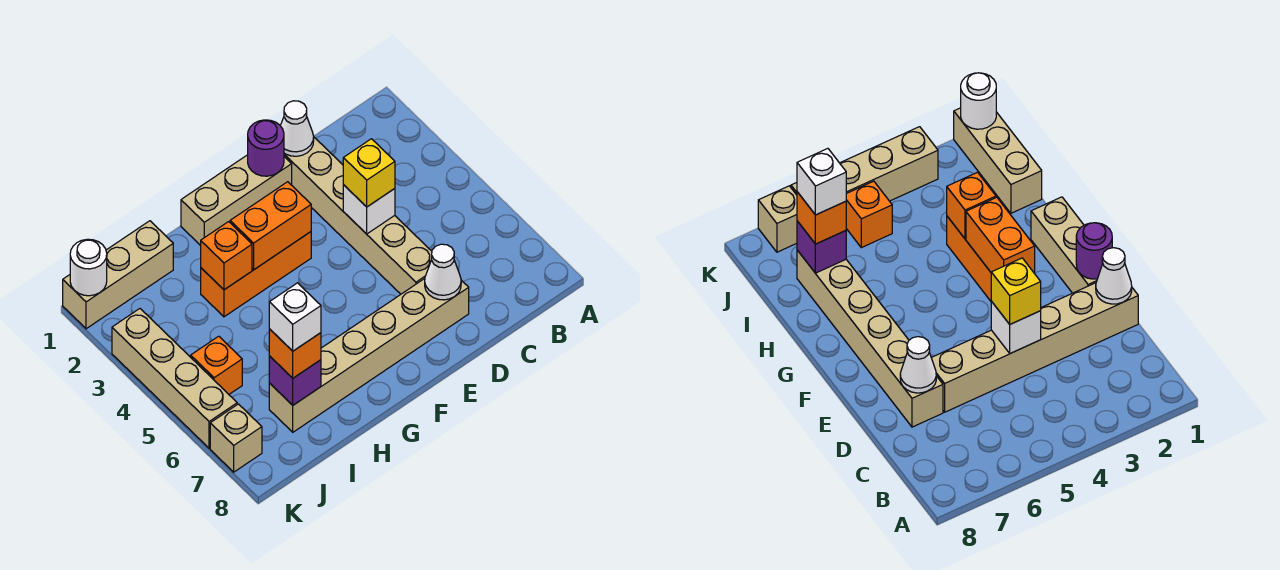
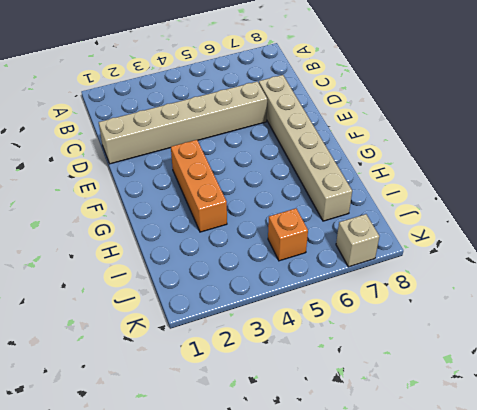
none -> tan brick E1:G1 level 1
none -> tan brick I1:K1 level 1
none -> tan brick K3:K6 level 1

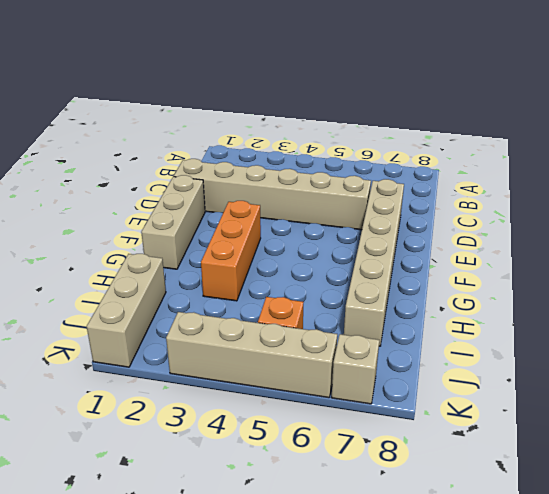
none -> white cone D1 level 2
none -> white brick D4 level 2
none -> white cone D7 level 2

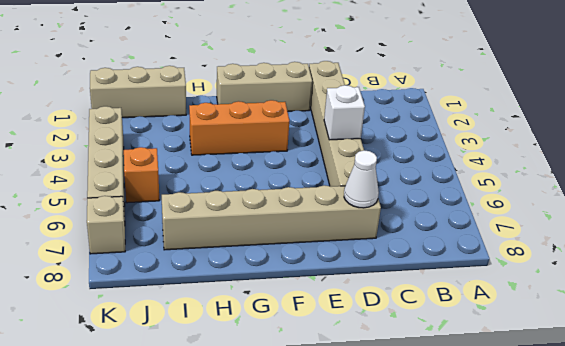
none -> white cone D1 level 2
none -> purple round brick E1 level 2
none -> orange brick F3:G3 level 2

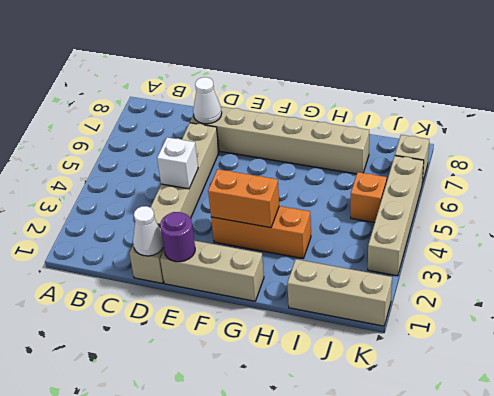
none -> orange brick H3 level 2
none -> purple brick I7 level 2
none -> white round brick K1 level 2

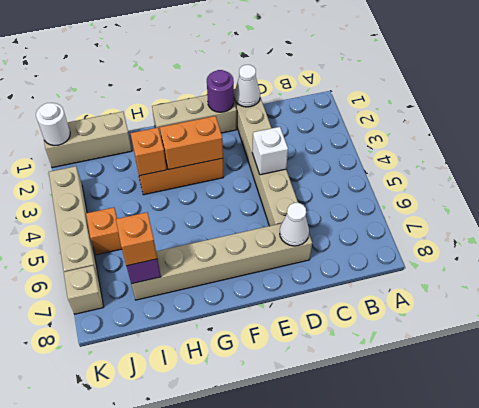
none -> yellow brick D4 level 3
none -> white brick I7 level 4

